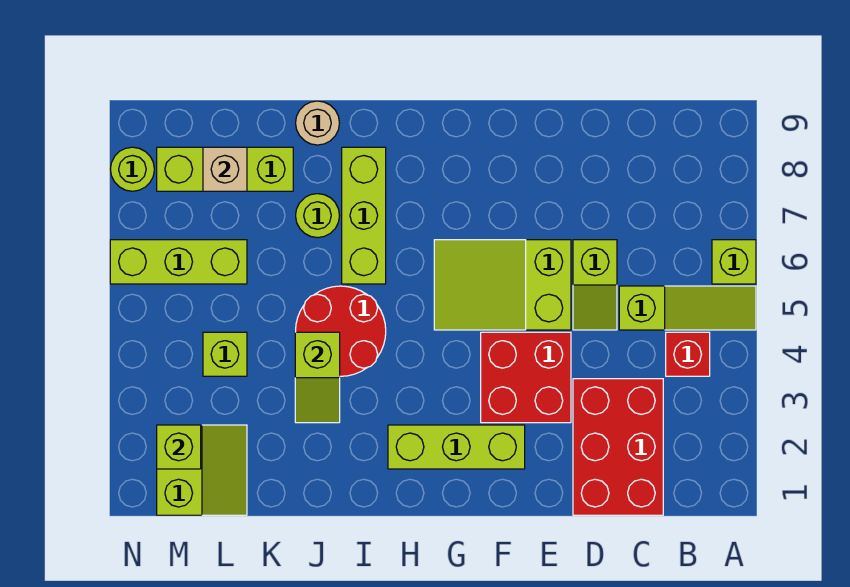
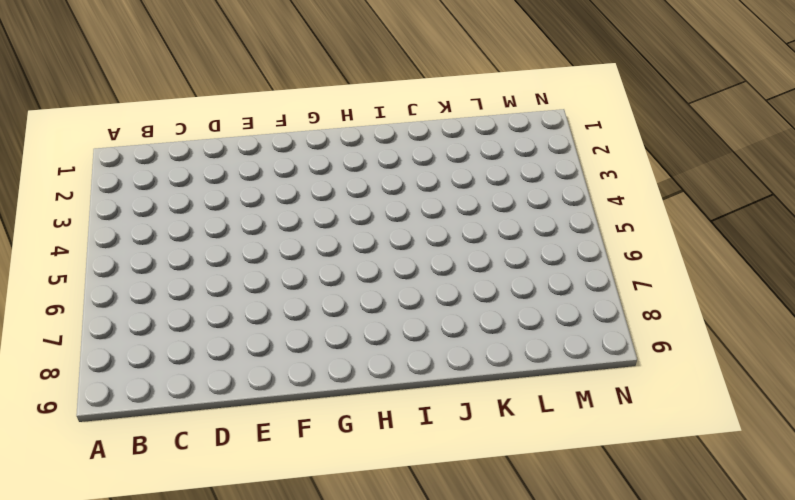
none -> lime slope A5:C5 level 1 top C
none -> lime brick A6 level 1
none -> red brick B4 level 1

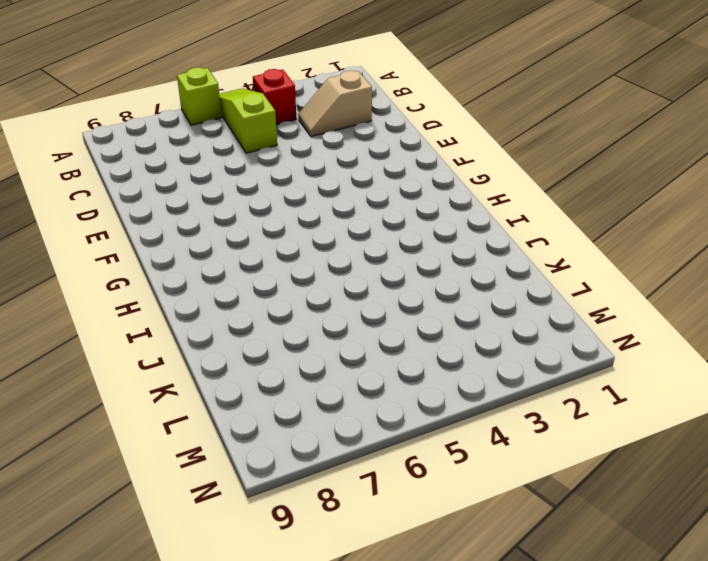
tan slope C2:C3 level 1 top 2 -> red brick C1:D3 level 1
none -> lime slope D5:D6 level 1 top 6
none -> red brick E3:F4 level 1
none -> lime slope E5:G6 level 1 top E

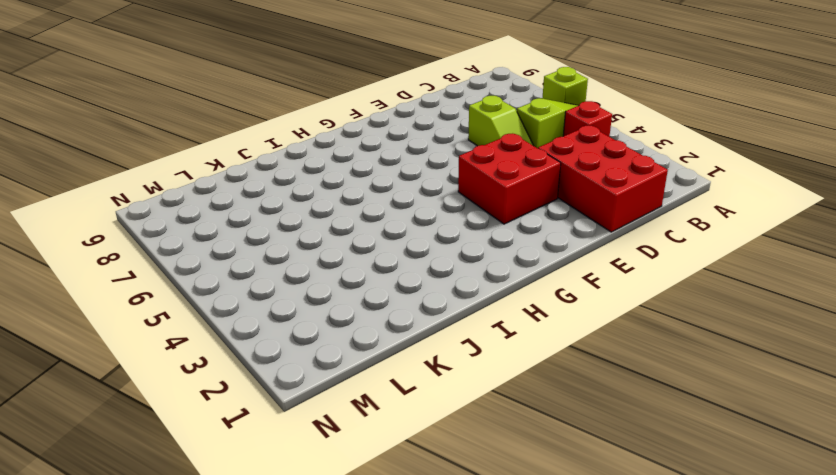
none -> lime slope E5:G6 level 1 top E
none -> lime brick F2:H2 level 1
none -> red round brick I4:J5 level 1

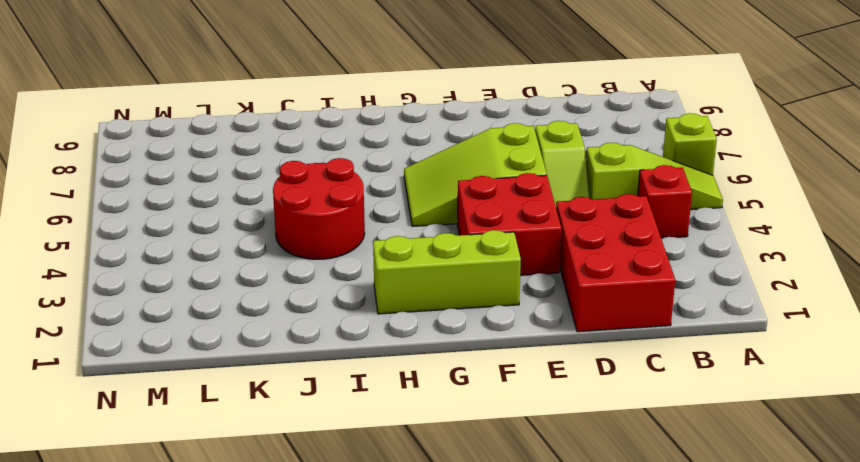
none -> lime brick I6:I8 level 1
none -> lime round brick J7 level 1
none -> tan round brick J9 level 1

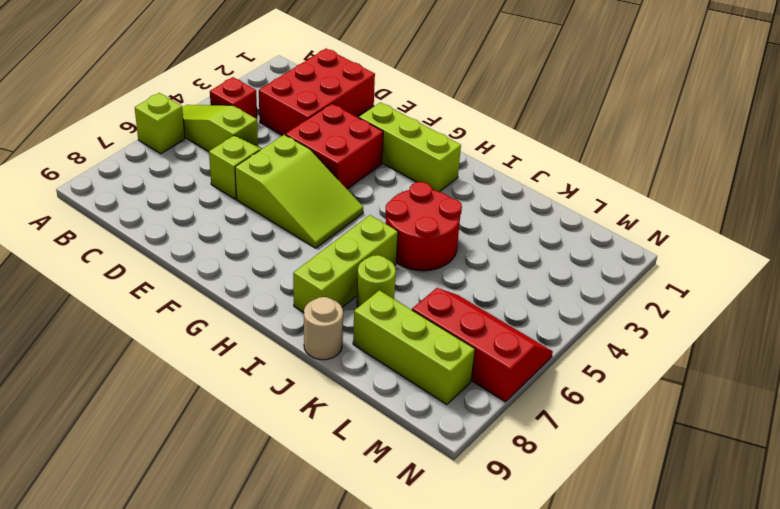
red slope L6:N7 level 1 top 7 -> lime brick L6:N6 level 1
none -> lime slope L1:M2 level 1 top M
none -> lime brick L4 level 1
none -> lime round brick N8 level 1

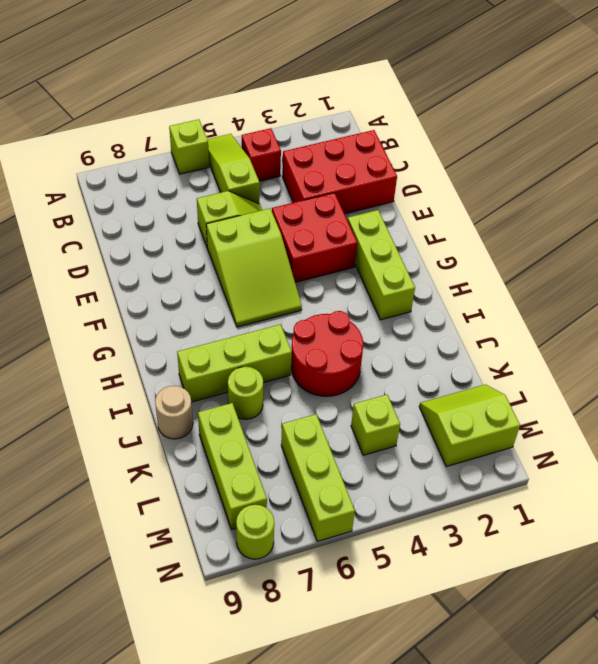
none -> lime slope J3:J4 level 2 top 4
none -> tan brick L8 level 2
none -> lime brick M2 level 2

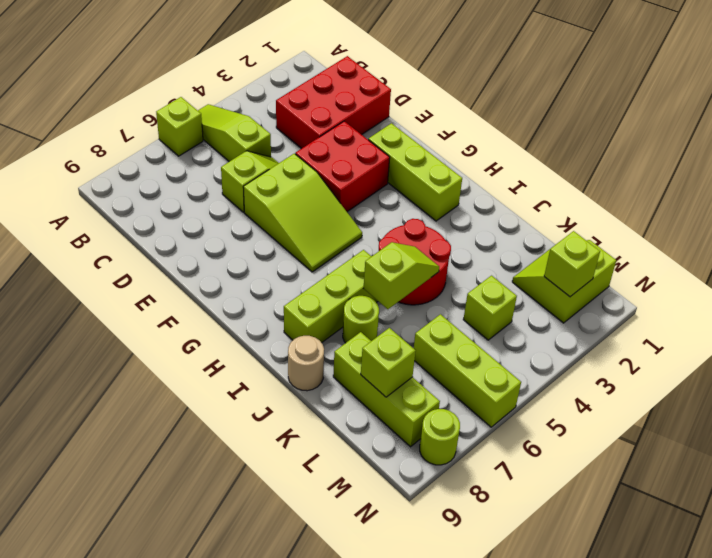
lime slope J5:J6 level 2 top 6 -> lime slope J3:J4 level 2 top 4
lime brick L8 level 2 -> tan brick L8 level 2
none -> red brick B4 level 1

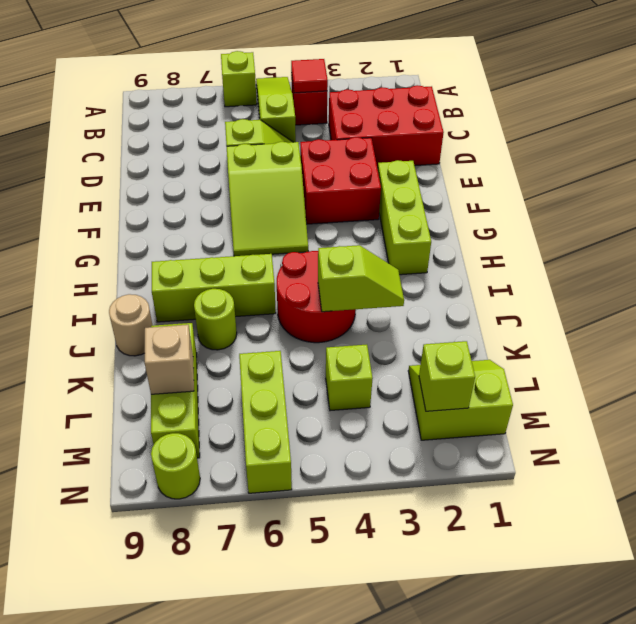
red tile B4 level 2 -> none

